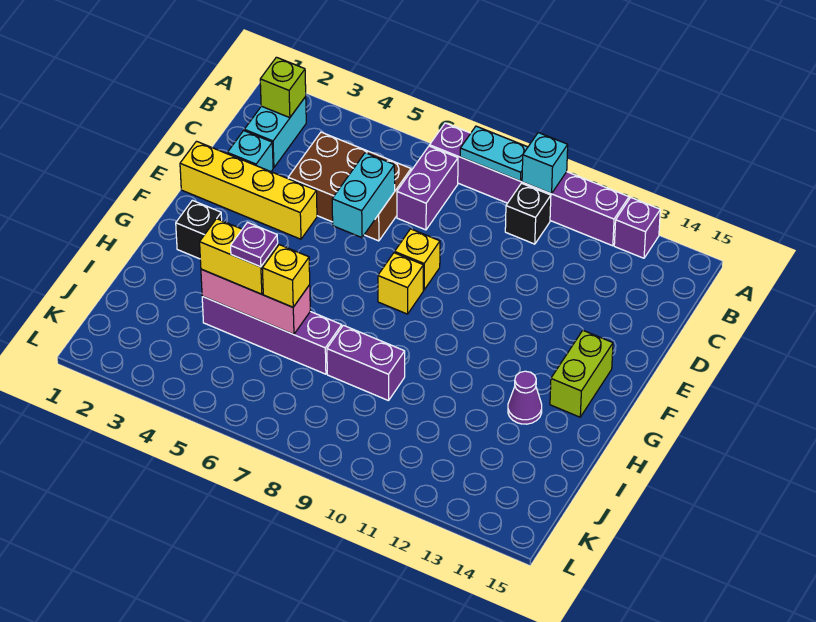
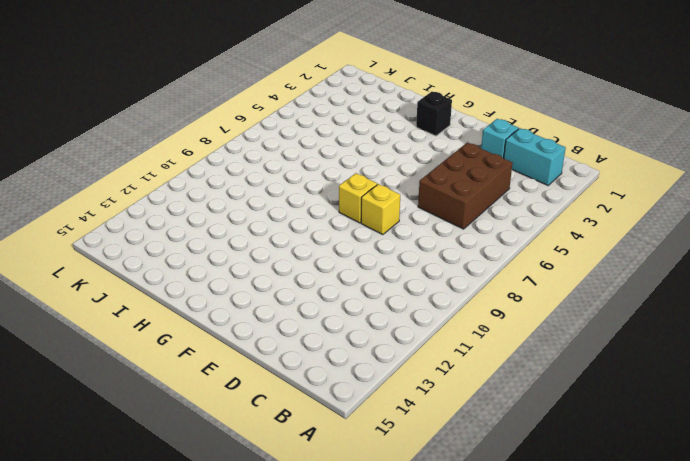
none -> purple brick A7:A12 level 1
none -> purple brick A13 level 1
none -> purple brick B7:C7 level 1

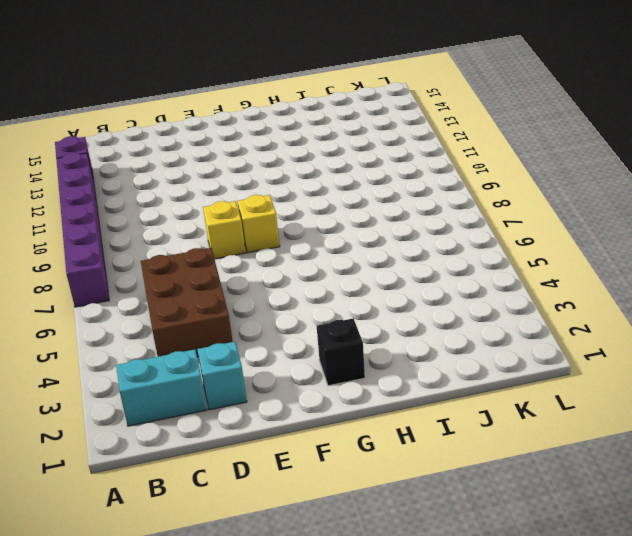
none -> purple brick B7:C7 level 1
none -> black brick B10 level 1
none -> yellow brick E1:E4 level 1

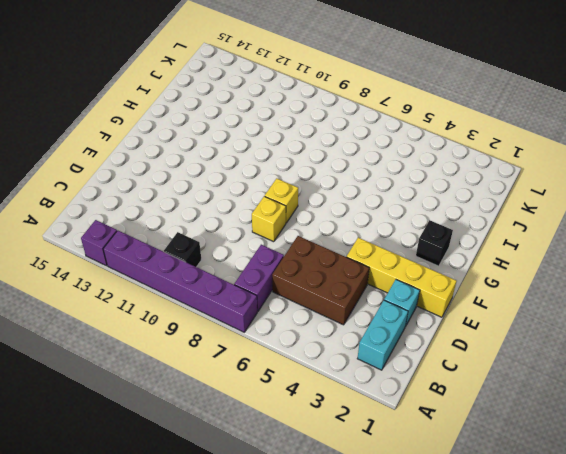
none -> lime brick F14:G14 level 1
none -> purple cone H13 level 1
none -> purple brick I4:I7 level 1

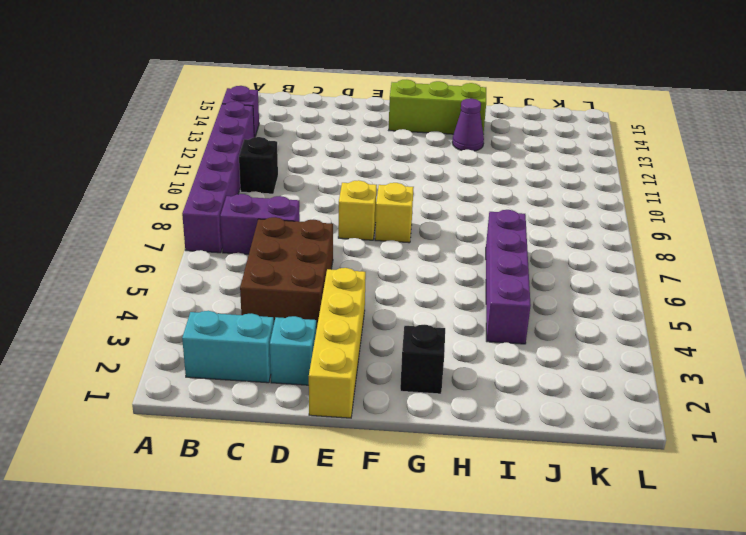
lime brick F14:H14 level 1 -> lime brick F14:G14 level 1
none -> purple brick I8:I9 level 1
none -> cyan plate A8:A9 level 2
none -> cyan brick A10 level 2

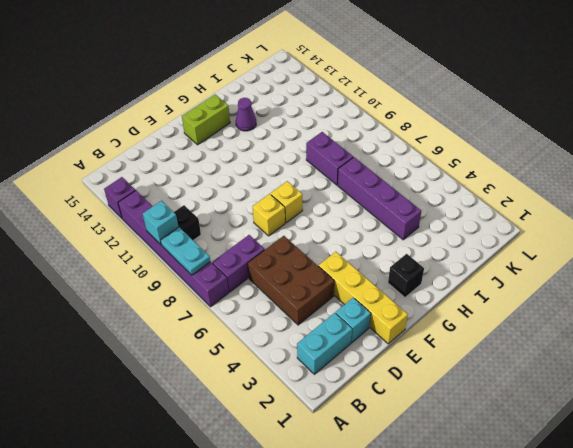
none -> lime brick B2 level 2
none -> cyan brick D6:E6 level 2
none -> pink brick I4:I6 level 2

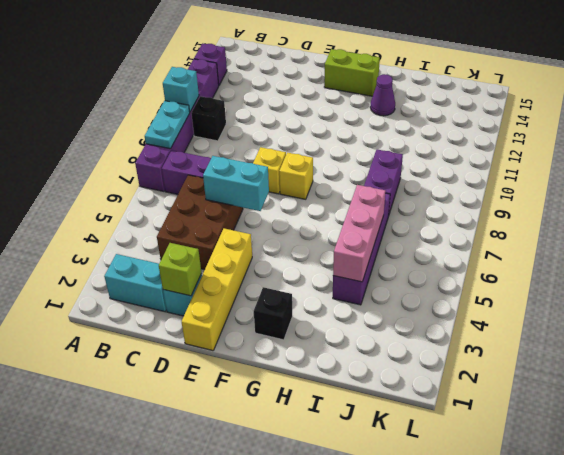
lime brick D2 level 2 -> lime brick B2 level 2
none -> yellow brick I4:I5 level 3
none -> yellow brick I6 level 3
none -> purple plate I5 level 4

